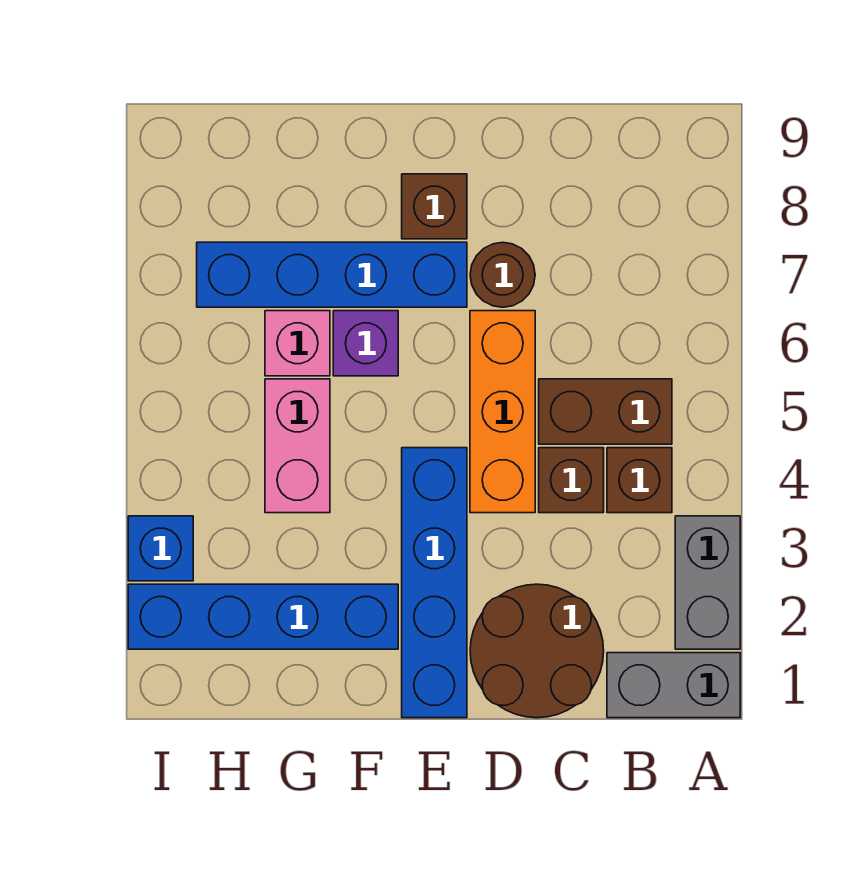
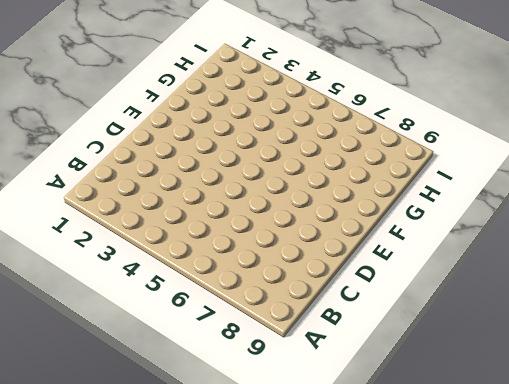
none -> grey brick A1:B1 level 1
none -> grey brick A2:A3 level 1
none -> brown brick B4 level 1

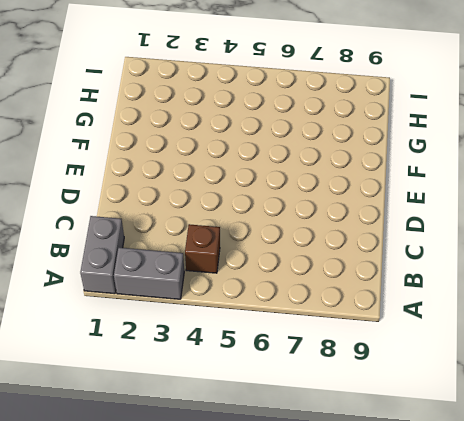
none -> brown brick B5:C5 level 1
none -> brown round brick C1:D2 level 1
none -> brown brick C4 level 1

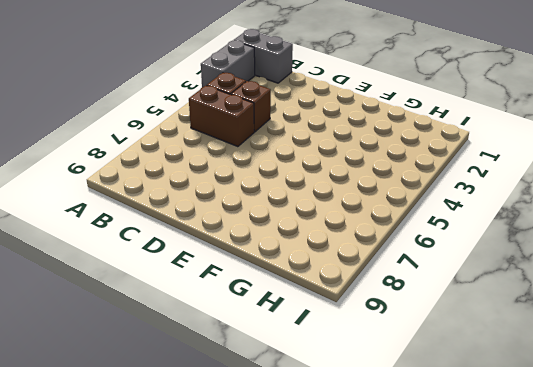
none -> brown round brick C1:D2 level 1
none -> orange brick D4:D6 level 1
none -> brown round brick D7 level 1

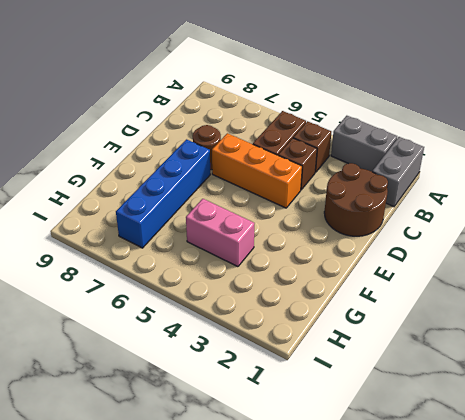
none -> blue brick E1:E4 level 1
none -> brown brick E8 level 1
none -> blue brick F2:I2 level 1

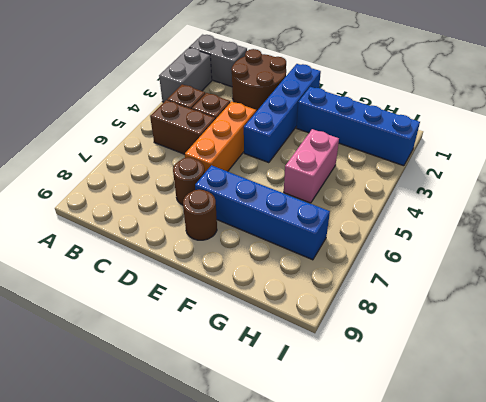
brown round brick E8 level 1 -> brown brick E8 level 1
none -> purple brick F6 level 1
none -> pink brick G6 level 1
none -> blue brick I3 level 1

